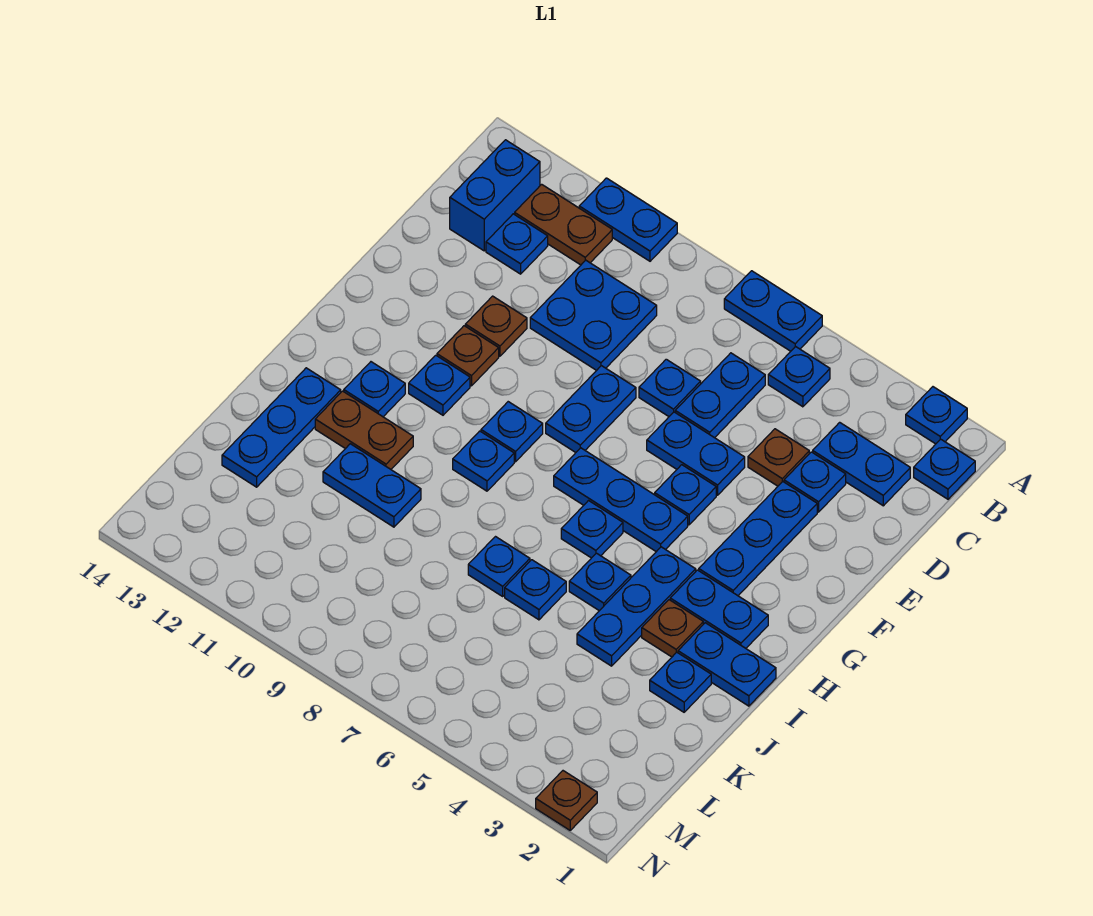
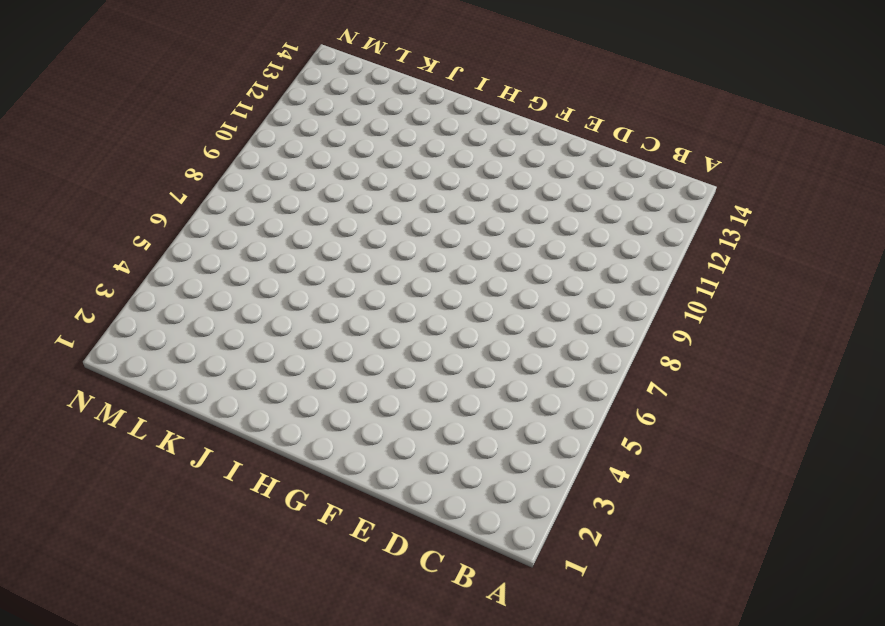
none -> blue plate A2 level 1
none -> blue plate A6:A7 level 1
none -> blue plate A10:A11 level 1
none -> blue plate B1 level 1

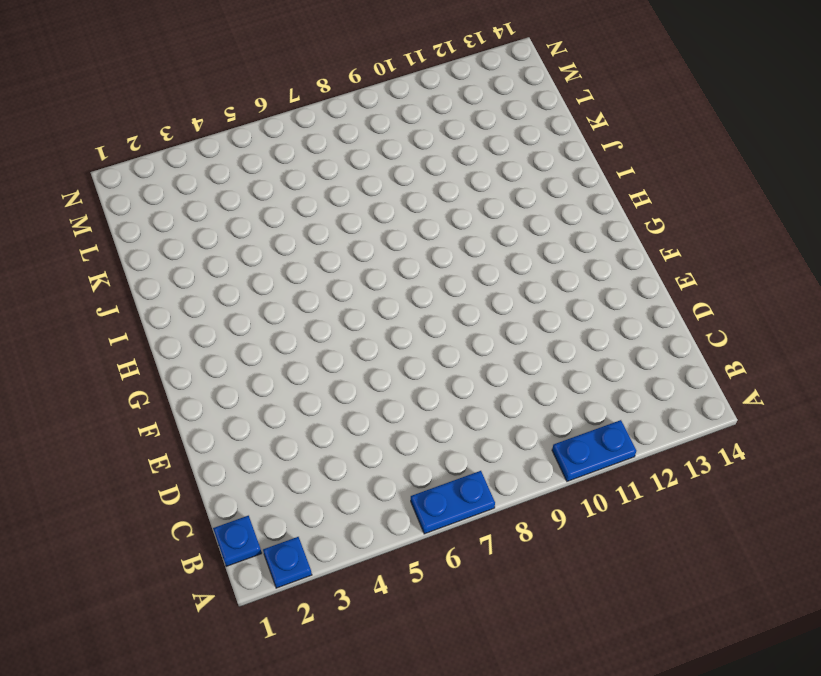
none -> blue plate B5 level 1
none -> brown plate B11:B12 level 1
none -> blue brick B13:C13 level 1
none -> blue plate C2:C3 level 1

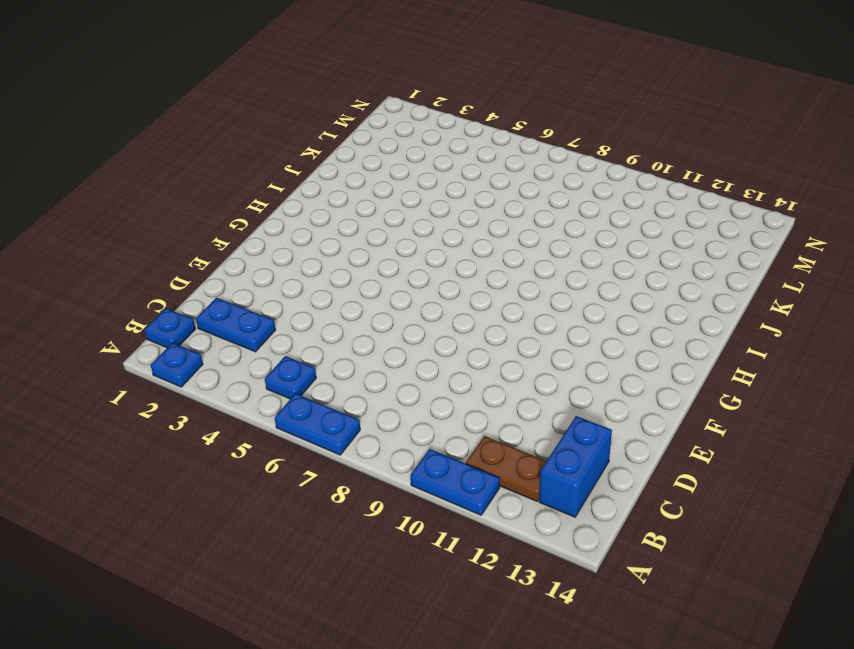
none -> blue plate C6:D6 level 1
none -> blue plate C9:D10 level 1
none -> blue plate C12 level 1
none -> blue plate D3 level 1

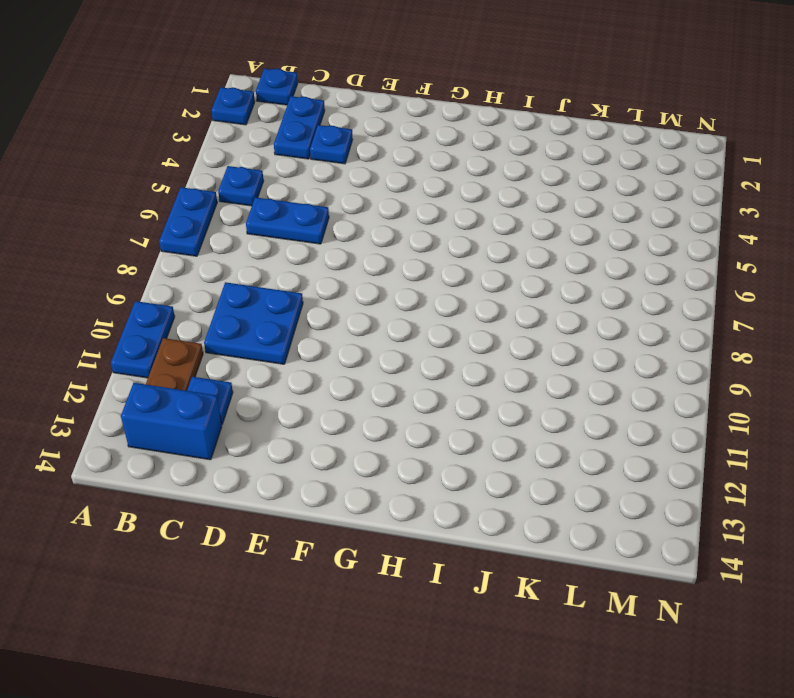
none -> brown plate D4 level 1
none -> blue plate D7 level 1
none -> blue plate E3:G3 level 1
none -> blue plate E5:E6 level 1

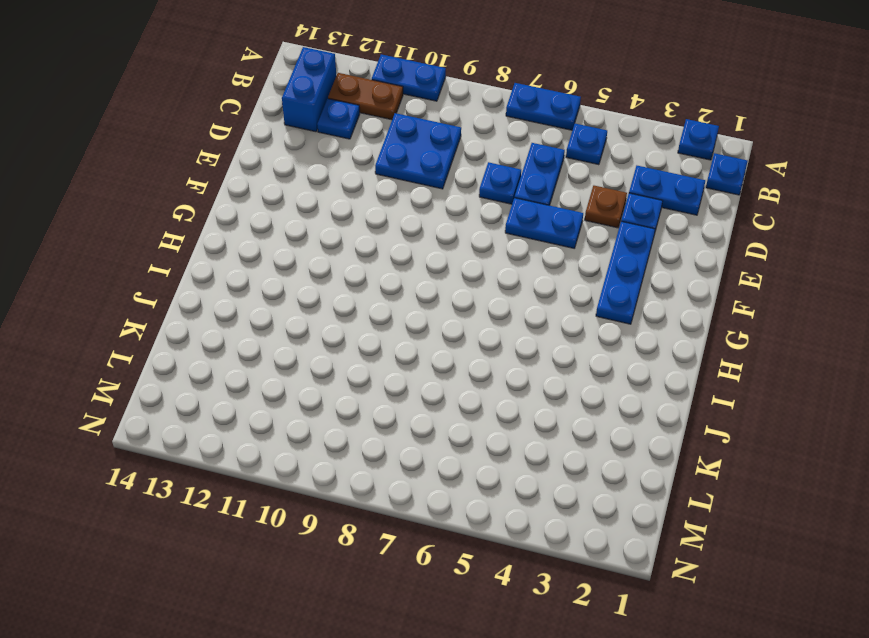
none -> blue plate E8:F8 level 1
none -> brown plate E11 level 1
none -> blue plate F5 level 1
none -> brown plate F11 level 1

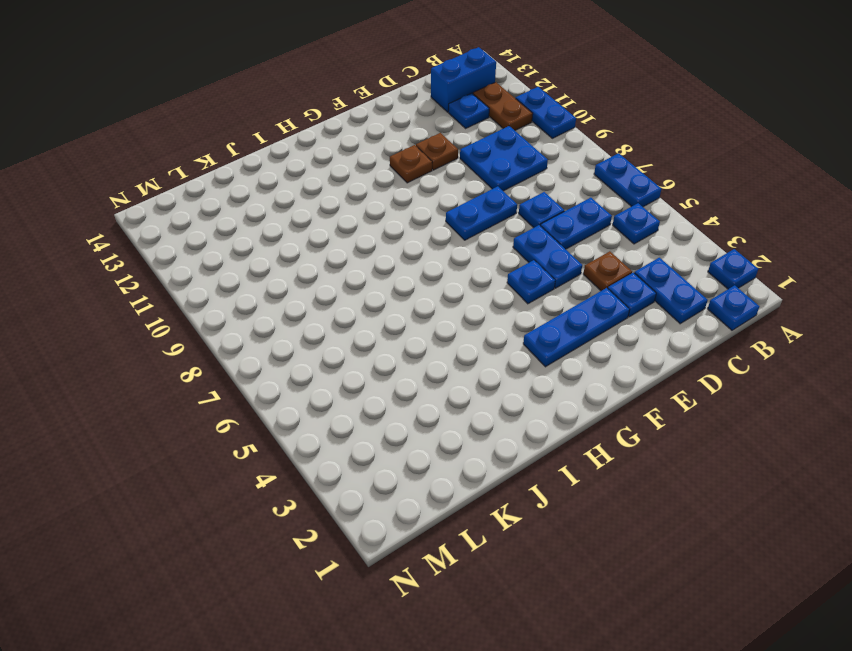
none -> blue plate G5:G7 level 1
none -> blue plate G9 level 1
none -> blue plate G11 level 1
none -> blue plate H2:H3 level 1

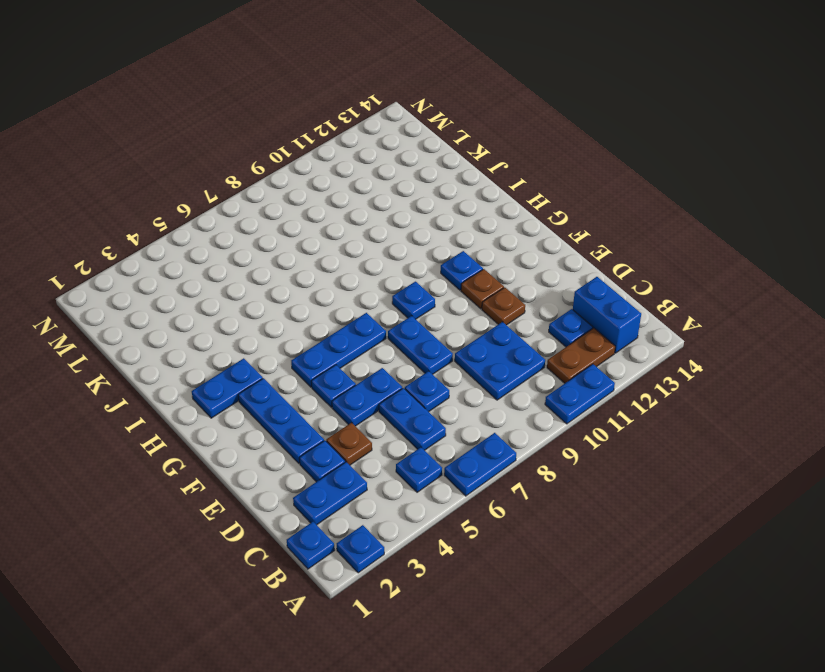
none -> blue plate H4:J4 level 1
none -> blue plate H6 level 1
none -> blue plate H9 level 1
none -> blue plate H12 level 1

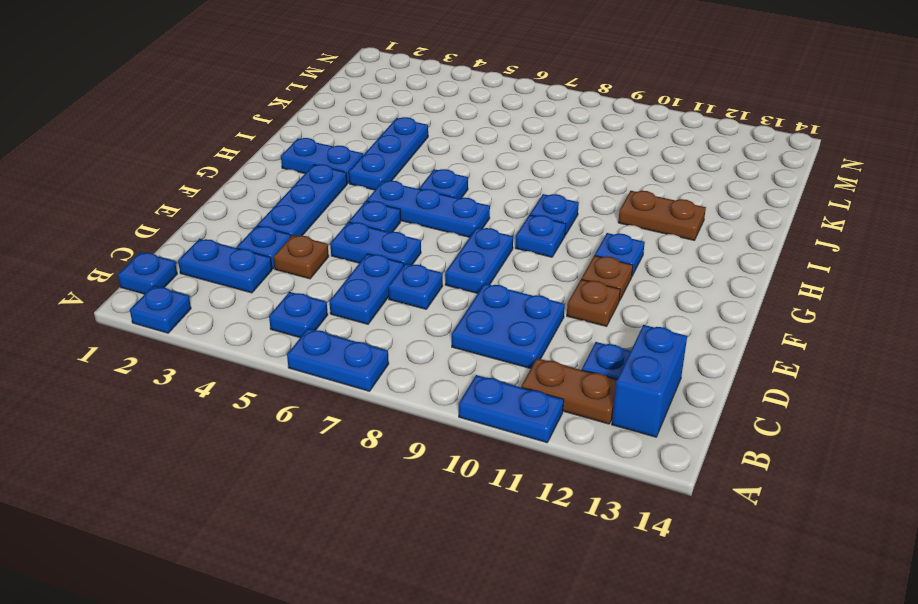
none -> blue plate H12 level 1
none -> blue plate I1:I2 level 1
none -> brown plate I3 level 1
none -> blue plate I5 level 1

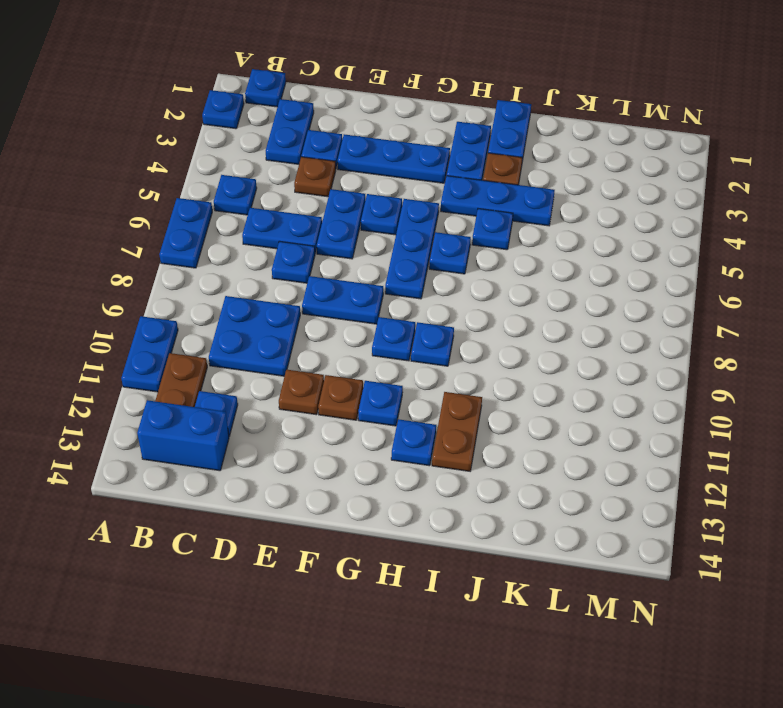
none -> blue plate I13:K13 level 1
none -> blue plate J2 level 1
none -> blue plate J6 level 1
none -> blue plate J7 level 1

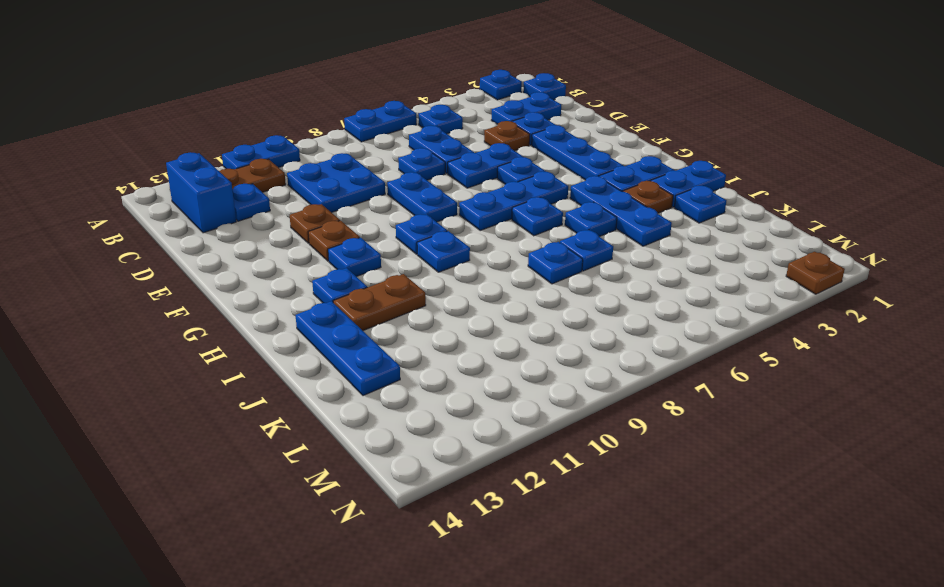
none -> blue plate J10:J11 level 1

